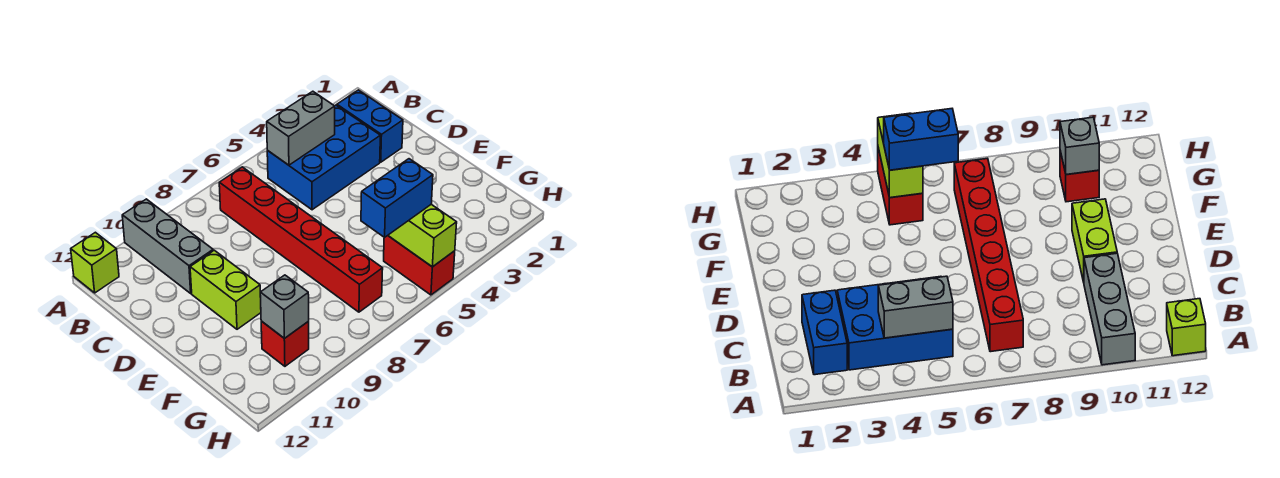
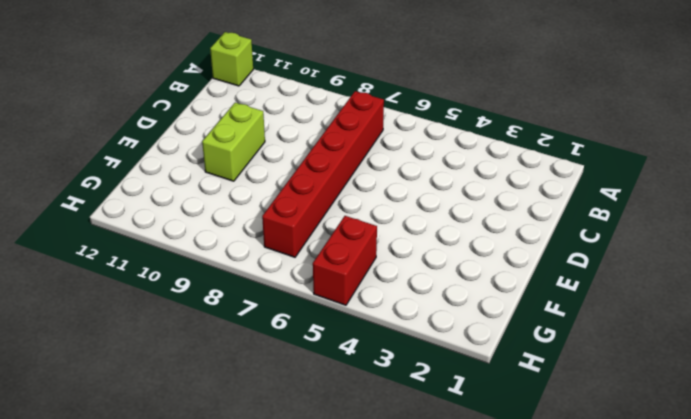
none -> grey brick A10:C10 level 1
none -> blue brick B2:C2 level 1
none -> blue brick B3:C5 level 1

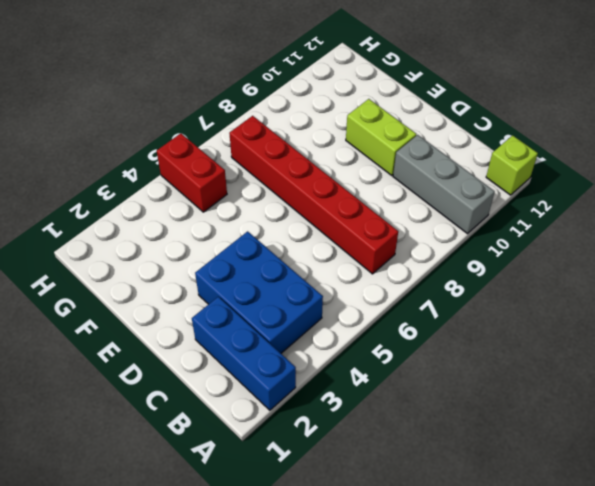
blue brick A2:C2 level 1 -> blue brick B2:C2 level 1
blue brick B3:D4 level 1 -> blue brick B3:C5 level 1
none -> red brick G10 level 1
none -> grey brick B4:B5 level 2
none -> lime brick G5:H5 level 2

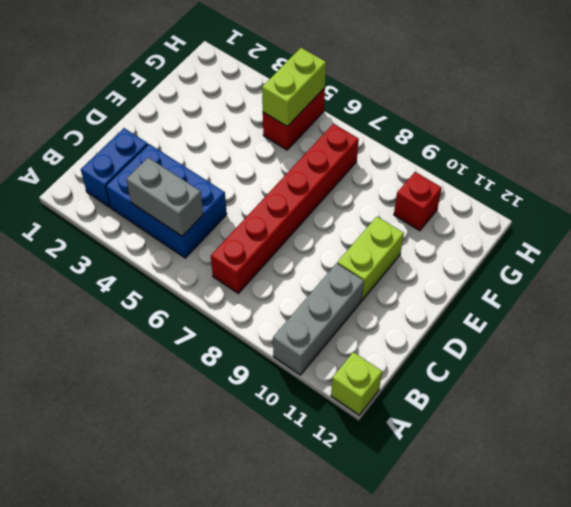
none -> grey brick G10 level 2
none -> blue brick G5:G6 level 3

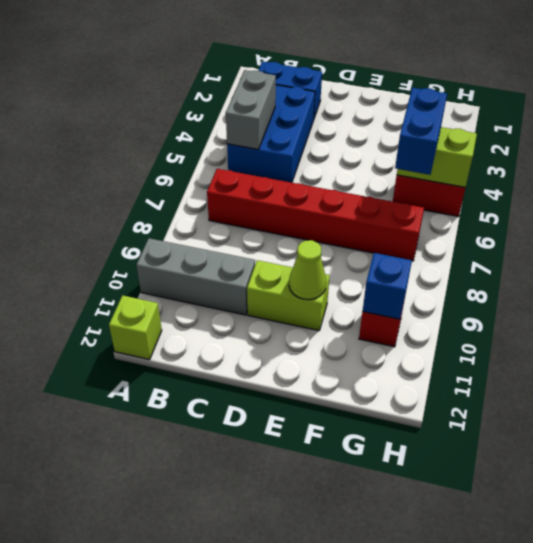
lime cone E10 level 2 -> none
blue brick G10 level 2 -> grey brick G10 level 2

